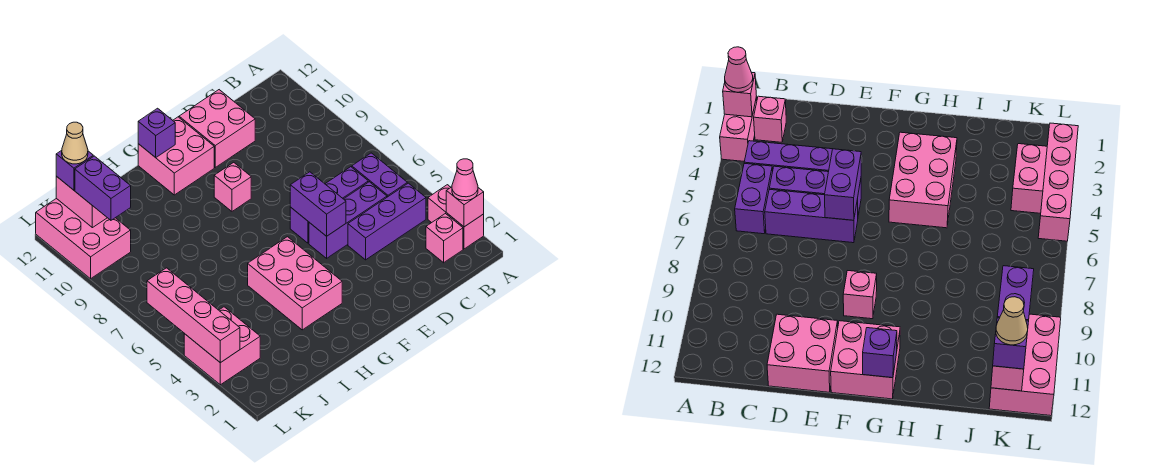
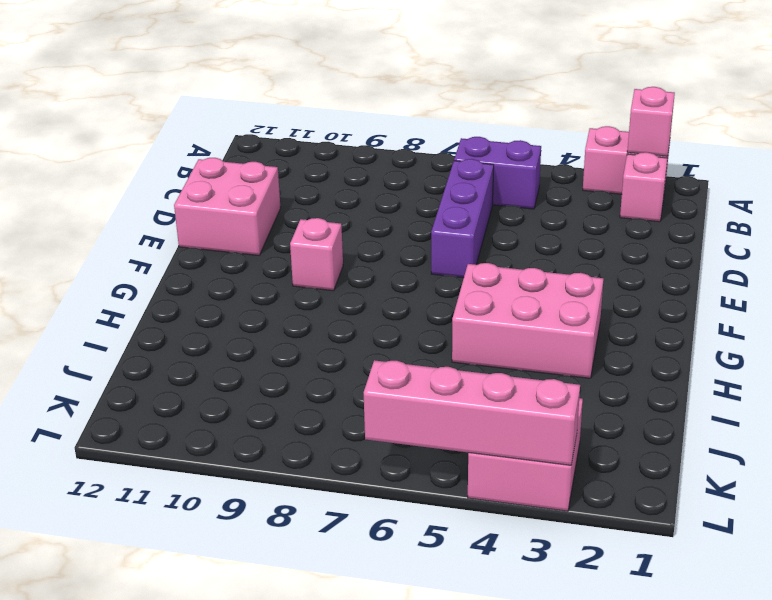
none -> purple brick B4:D4 level 1
none -> purple brick C5:E5 level 1
none -> pink brick F11:G12 level 1

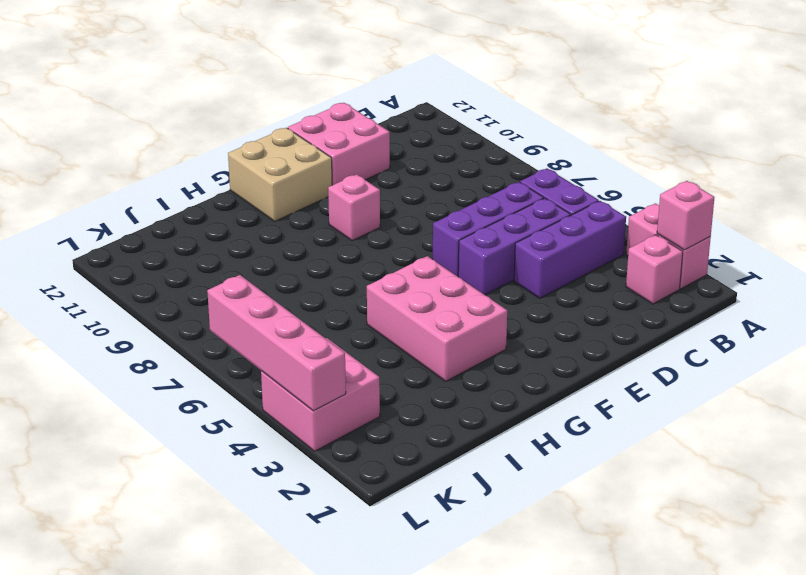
tan brick F11:G12 level 1 -> pink brick F11:G12 level 1
none -> pink brick K10:L12 level 1
none -> purple brick E5:E6 level 2
none -> purple brick G12 level 2

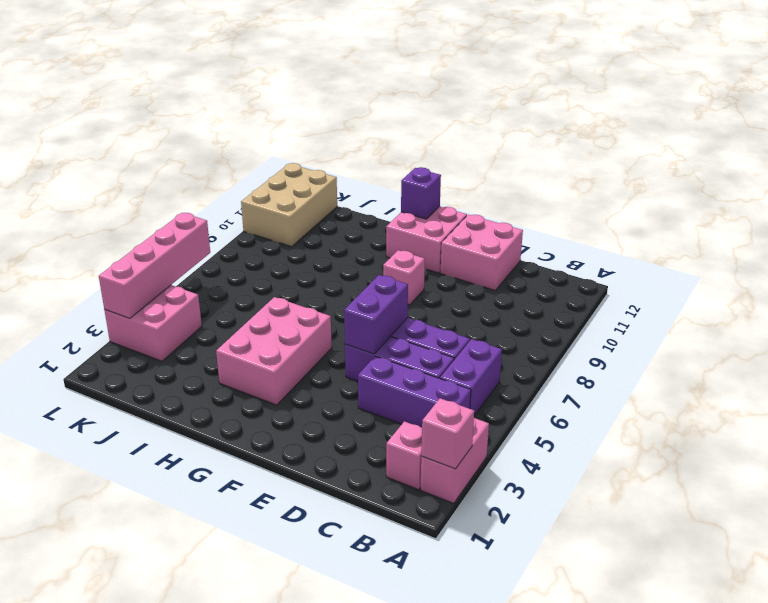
tan brick K10:L12 level 1 -> pink brick K10:L12 level 1
none -> pink brick K11:K12 level 2
none -> pink cone A2 level 3
none -> purple brick K10:K11 level 3

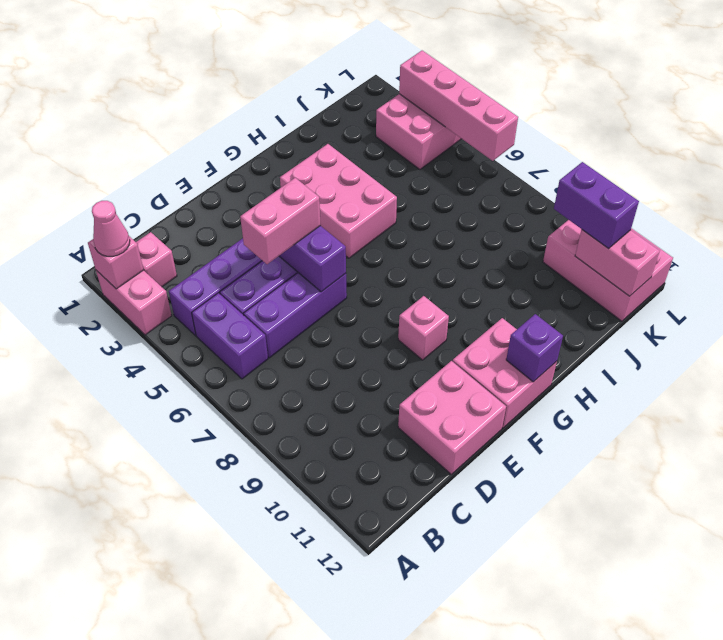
pink brick D5:E5 level 3 -> none
none -> purple brick K12 level 3
none -> tan cone K12 level 4

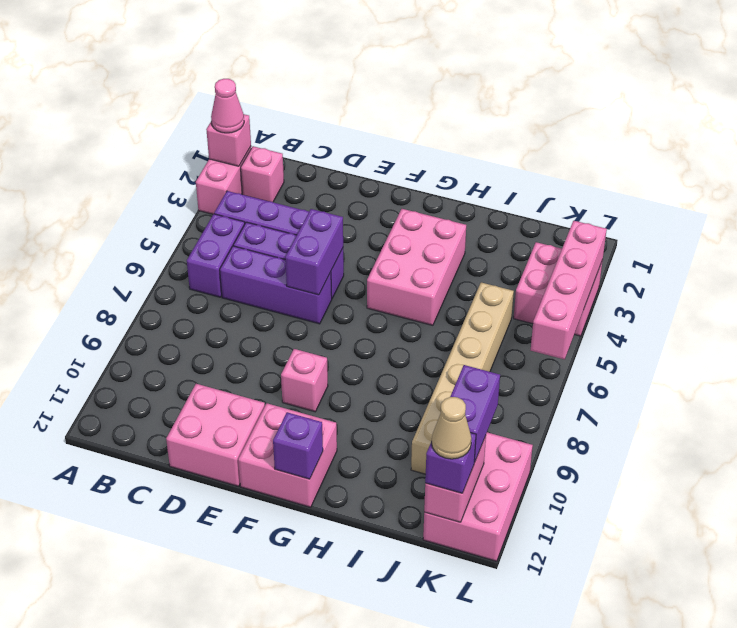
tan brick J5:J10 level 1 -> none

